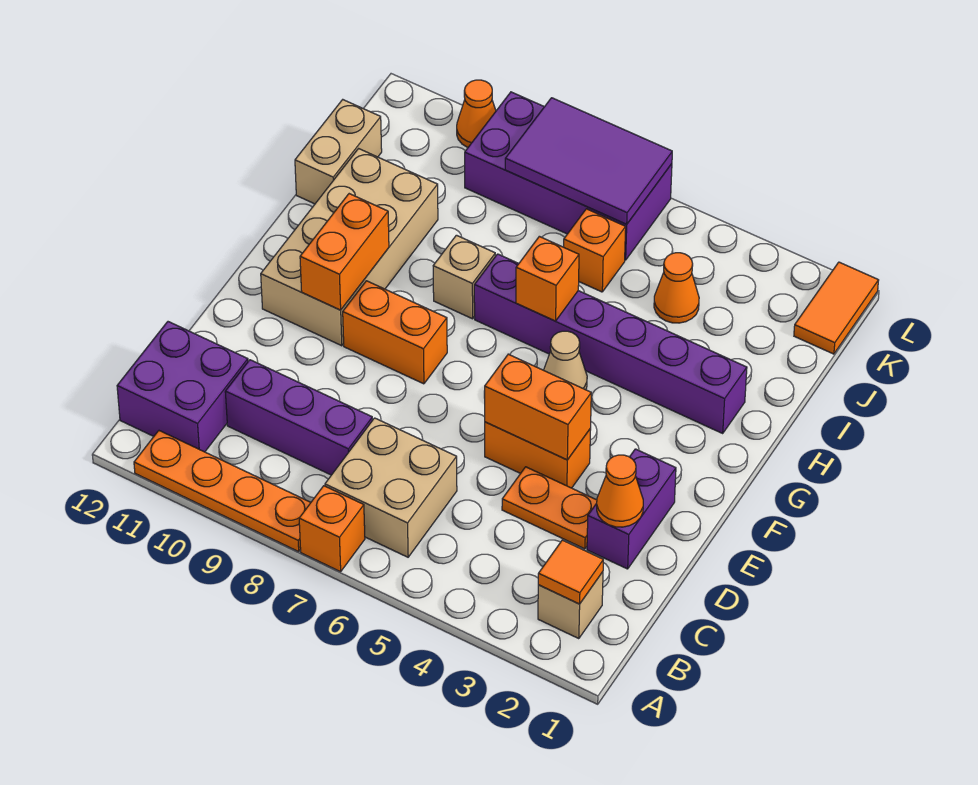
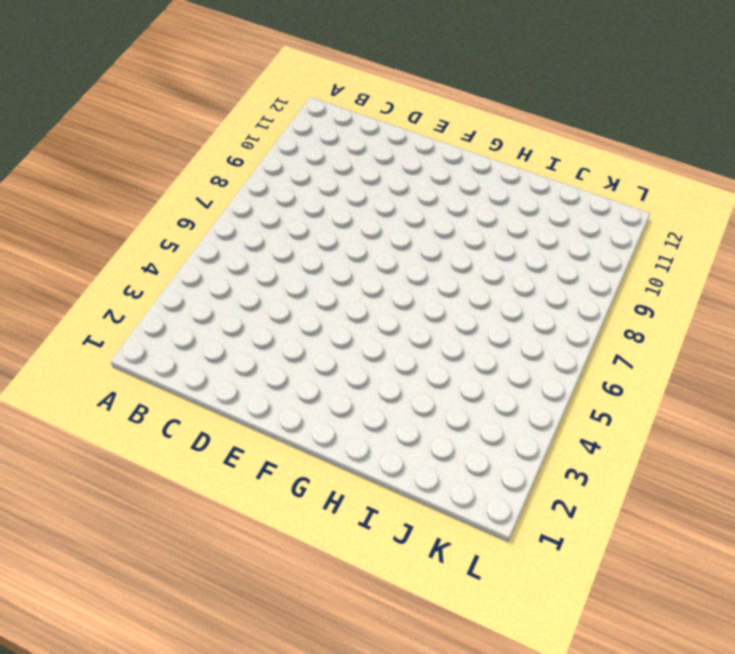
none -> orange brick A7 level 1
none -> orange plate A8:A11 level 1
none -> tan brick B2 level 1

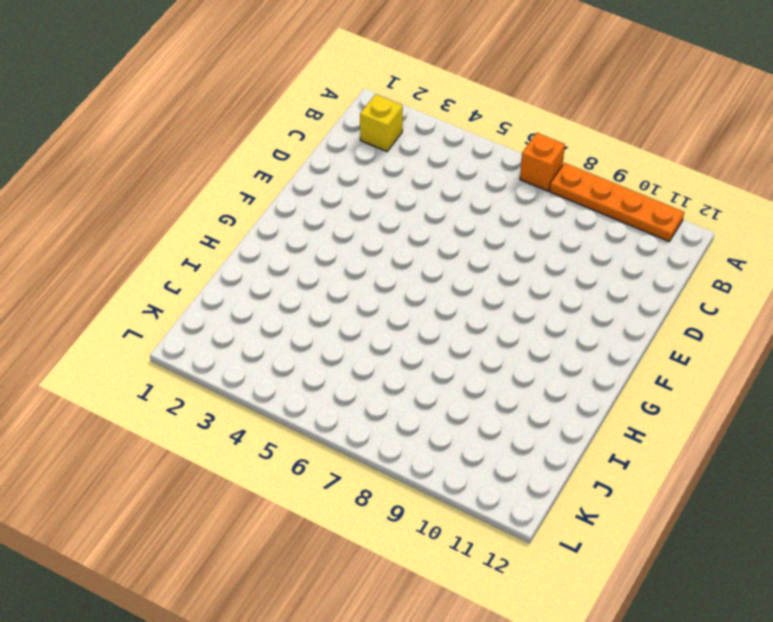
yellow brick B2 level 1 -> tan brick B2 level 1
none -> tan brick B6:C7 level 1
none -> purple brick B11:C12 level 1
none -> purple brick C8:C10 level 1

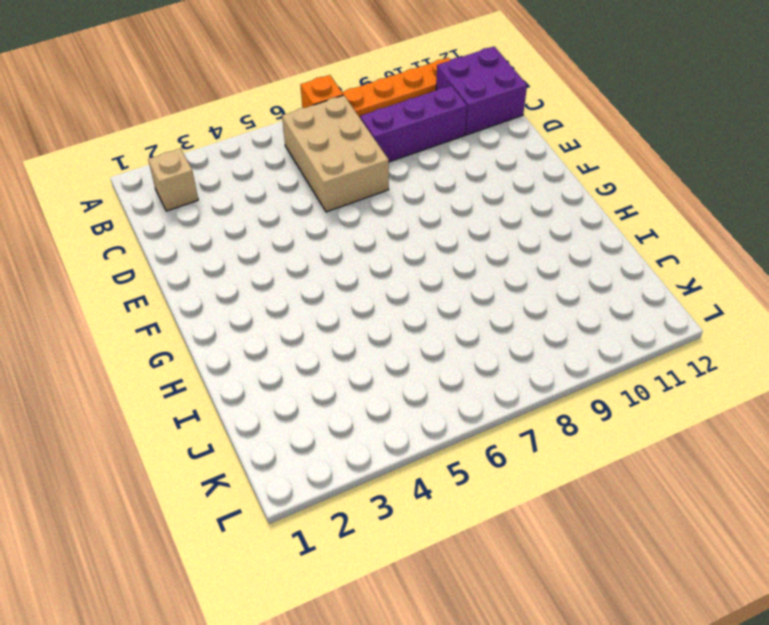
tan brick B6:D7 level 1 -> tan brick B6:C7 level 1
none -> purple brick D2:E2 level 1
none -> orange plate D3:D4 level 1
none -> orange brick E4:E5 level 1

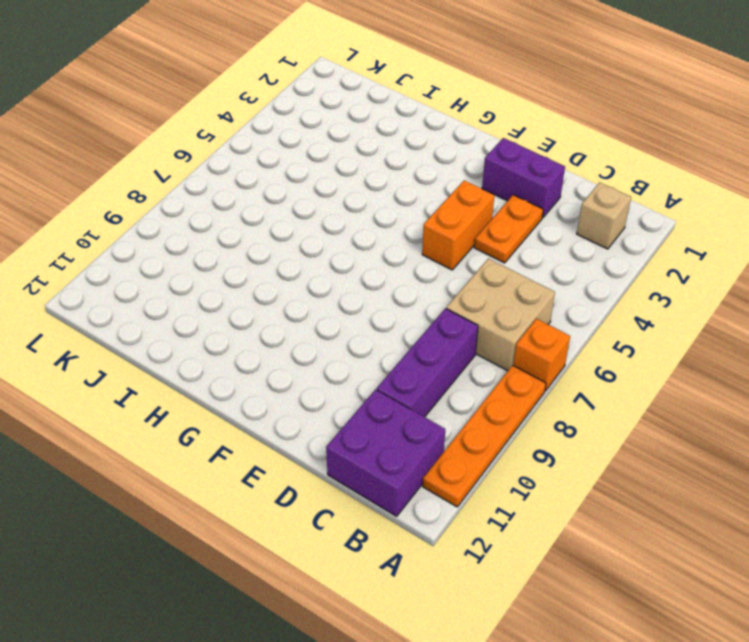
none -> orange brick F8:F9 level 1
none -> tan brick F10:I11 level 1
none -> tan cone G5 level 1

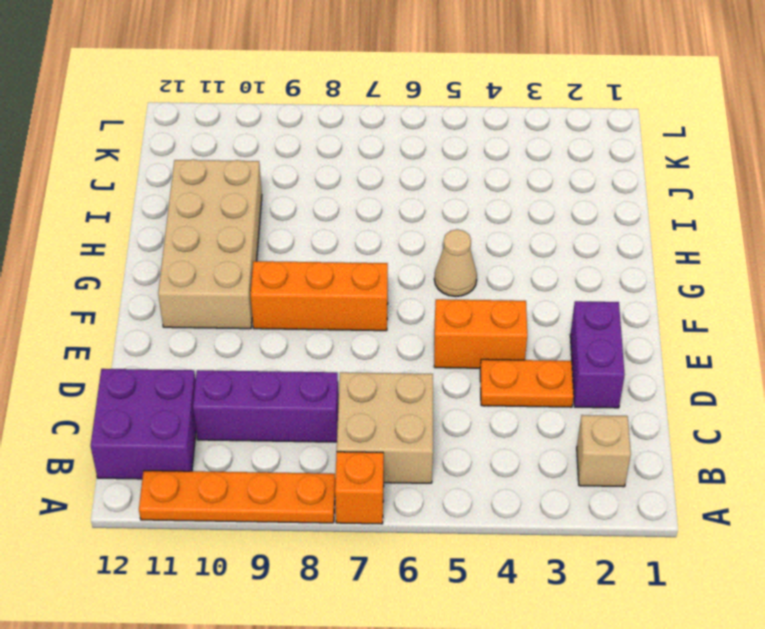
orange brick F7:F9 level 1 -> orange brick F8:F9 level 1
none -> purple brick H2:H7 level 1
none -> tan brick H8 level 1
none -> tan brick I12:J12 level 1

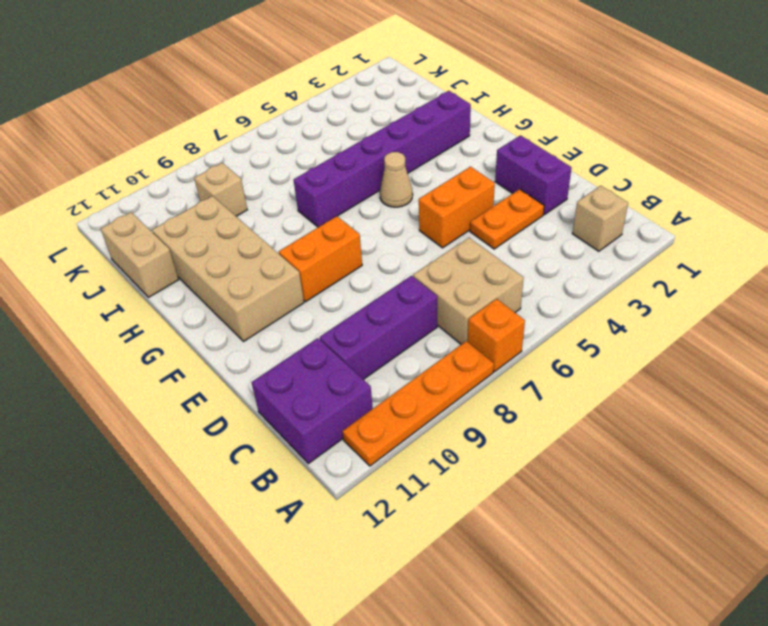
tan brick J9 level 1 -> tan brick H8 level 1
none -> orange cone J4 level 1
none -> orange brick J6 level 1
none -> orange tile K1:L1 level 1

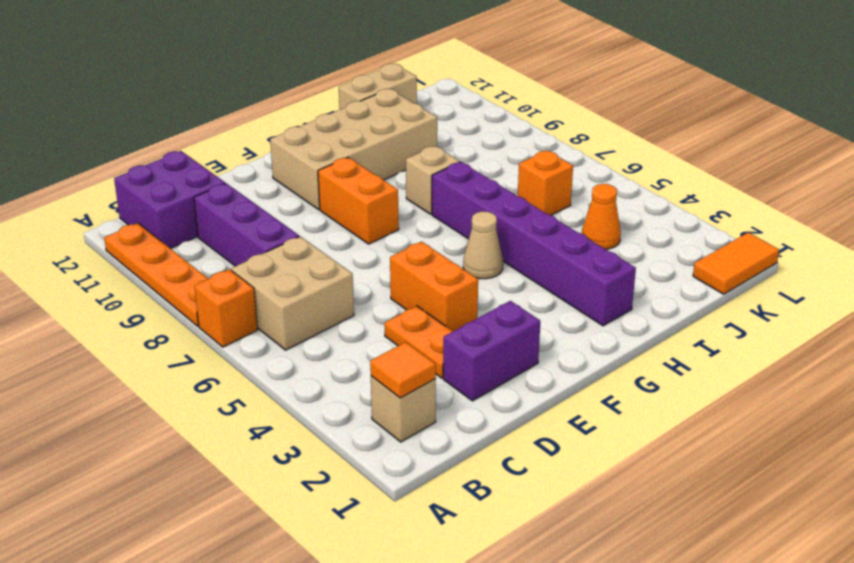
none -> purple brick K6:L9 level 1
none -> orange cone L10 level 1
none -> orange cone D2 level 2

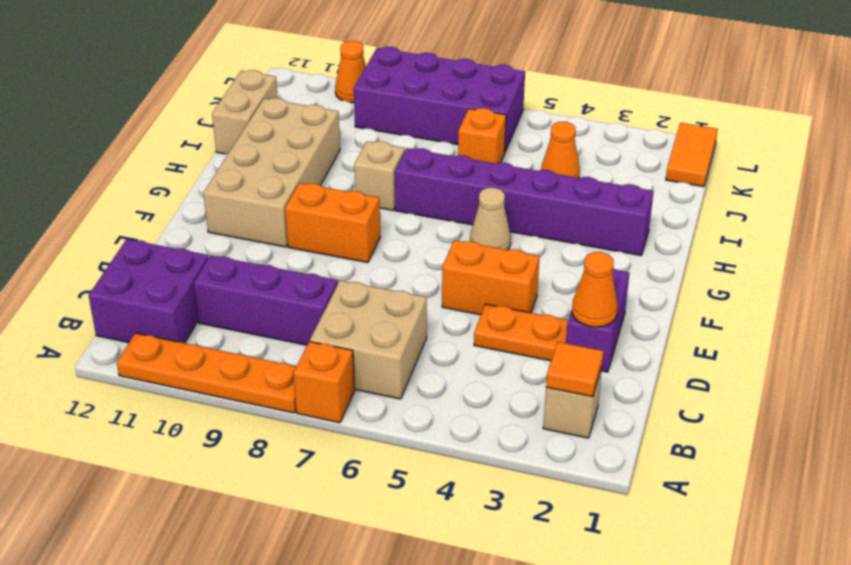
none -> orange brick E4:E5 level 2
none -> orange brick F10:G10 level 2
none -> orange brick H6 level 2

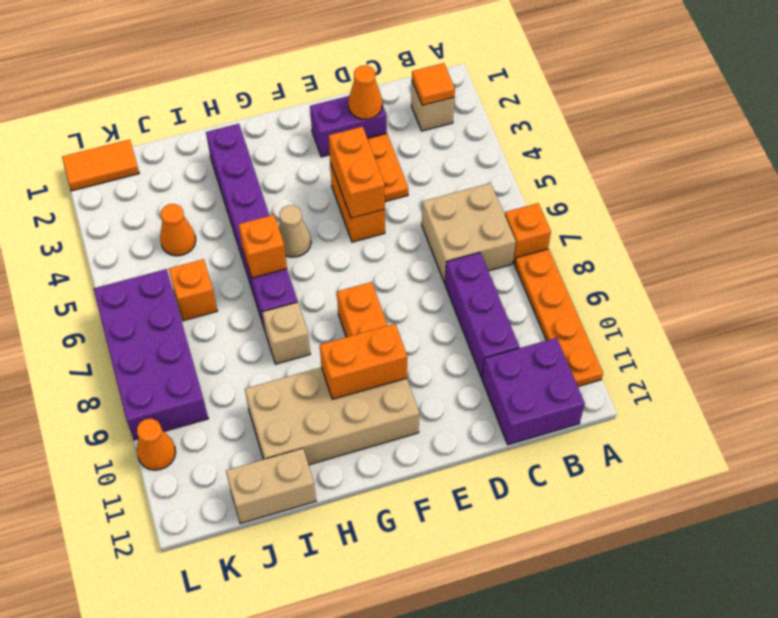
none -> purple tile K6:L8 level 2

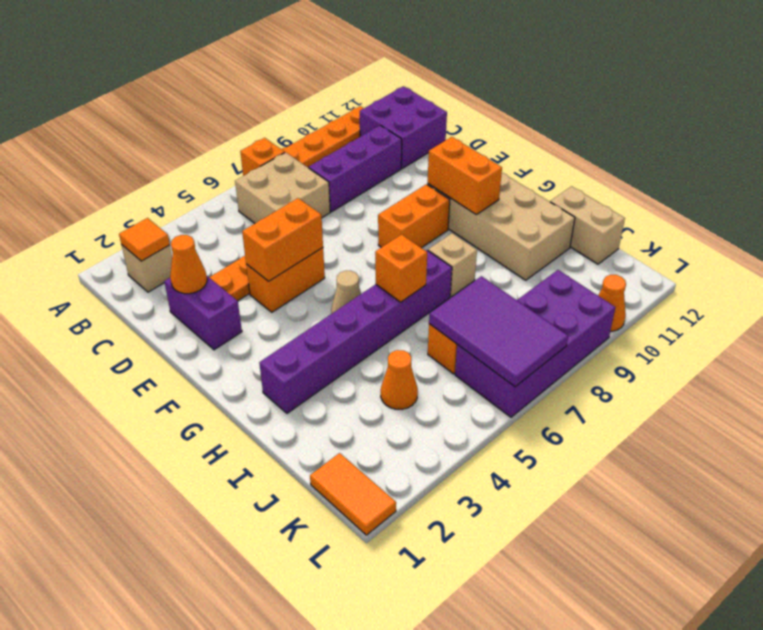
purple tile J6:L7 level 2 -> purple tile K6:L8 level 2

